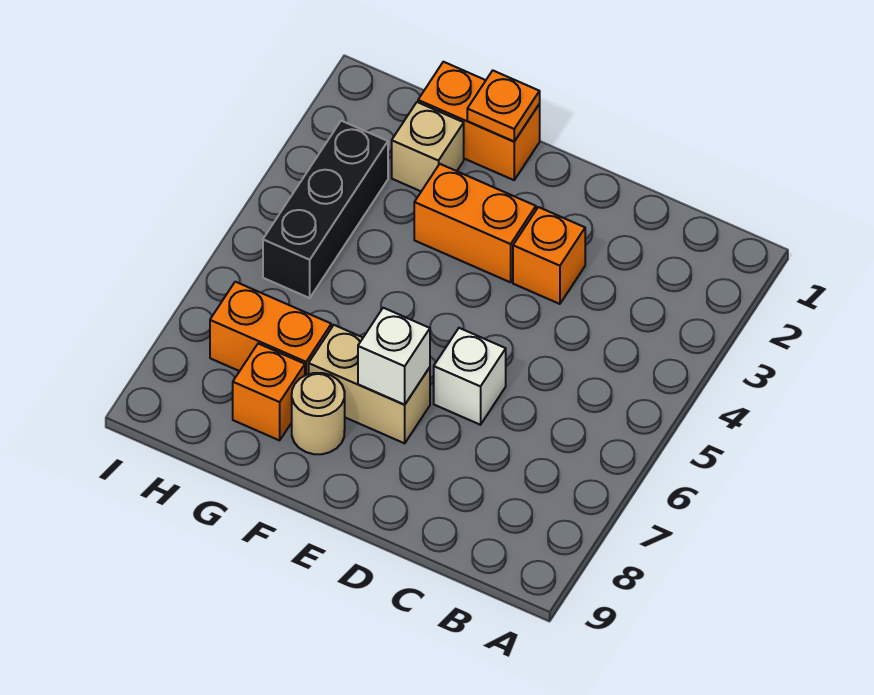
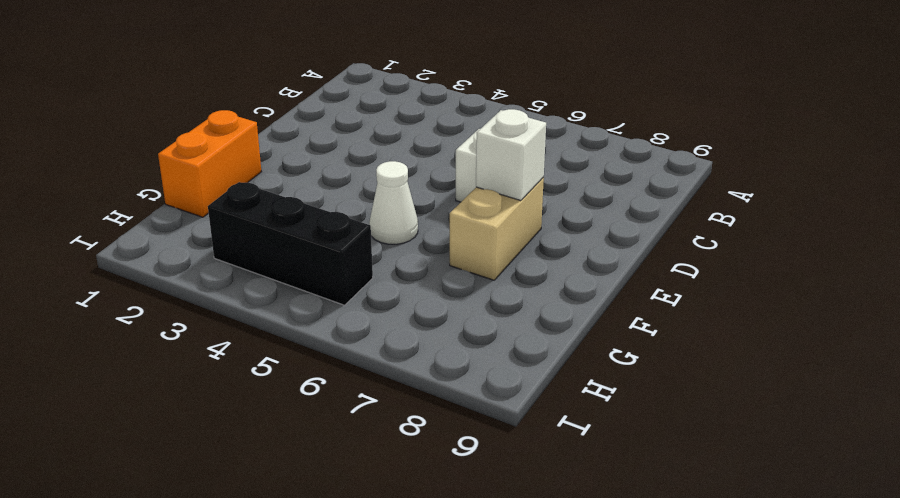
white cone F5 level 1 -> none
none -> orange brick D3 level 1
none -> orange brick E3:F3 level 1
none -> tan round brick F8 level 1

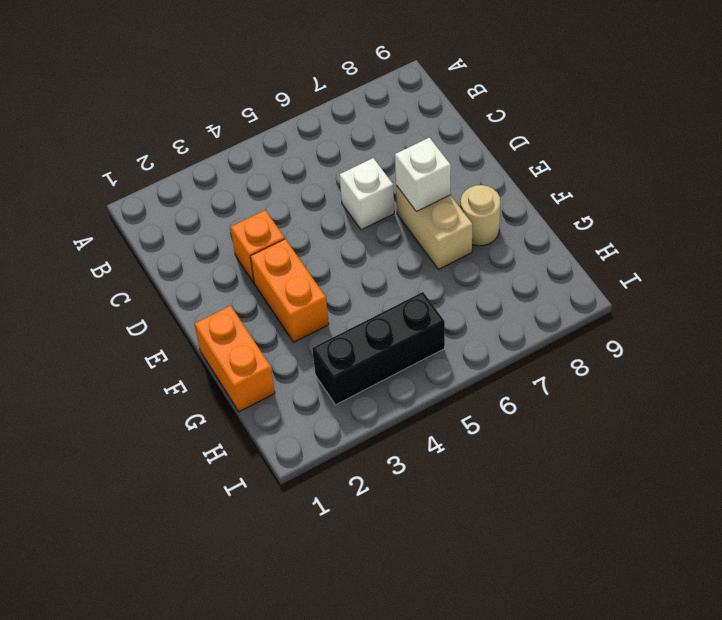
none -> tan brick G2 level 1
none -> orange brick G7:H7 level 1
none -> orange brick G8 level 1

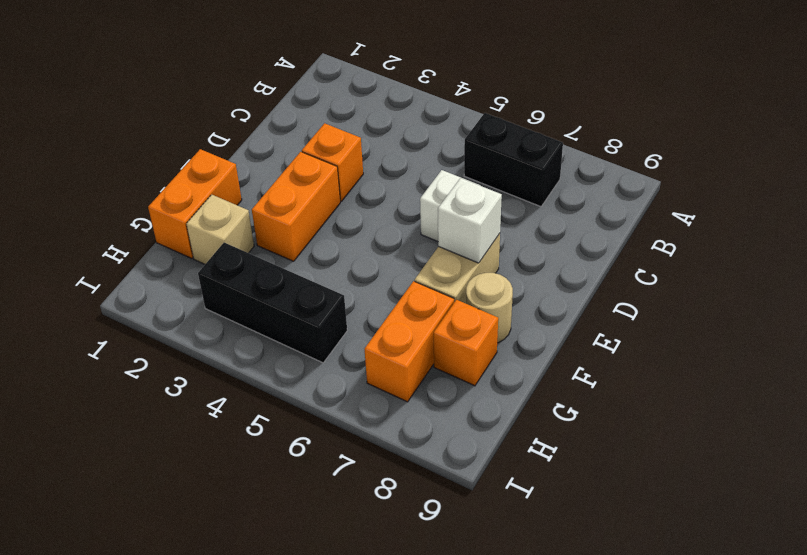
black brick B6:B7 level 1 -> none
none -> orange plate F1 level 2

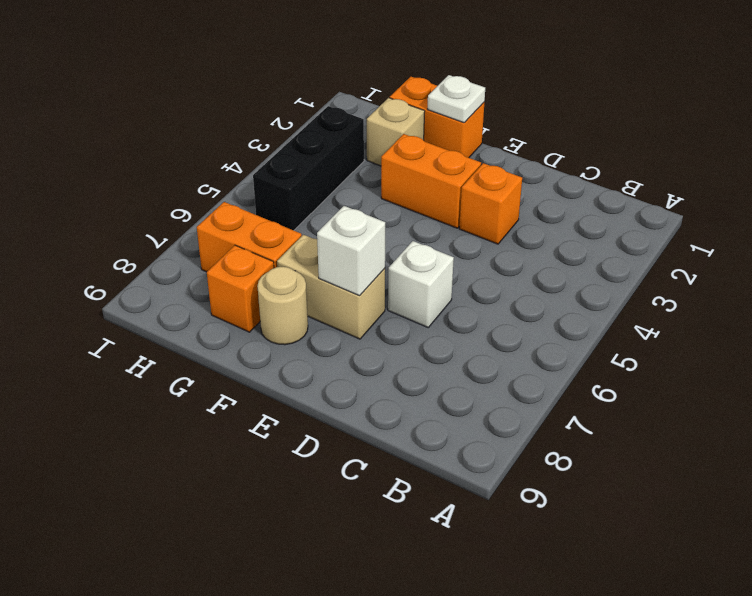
white plate F1 level 2 -> orange plate F1 level 2

